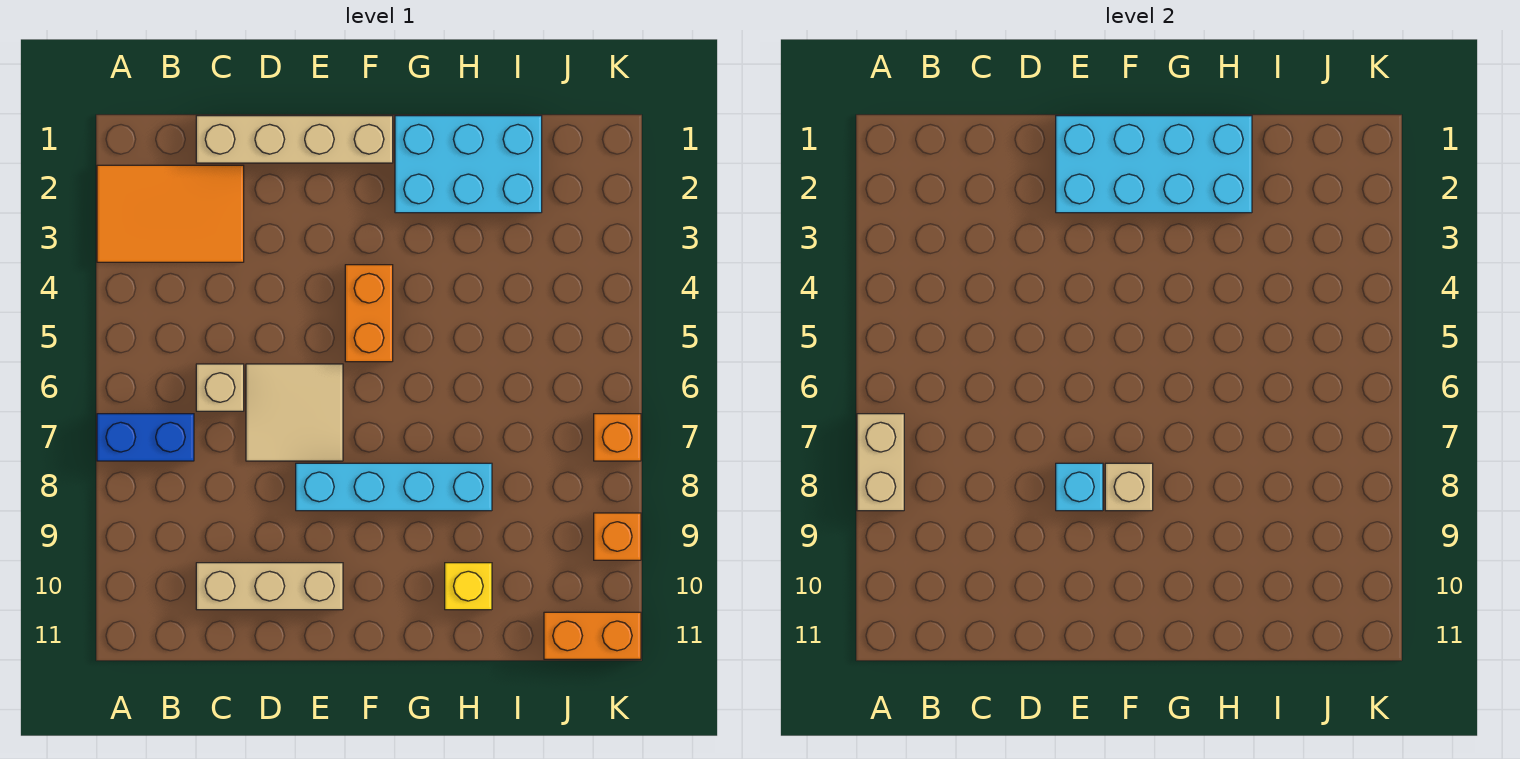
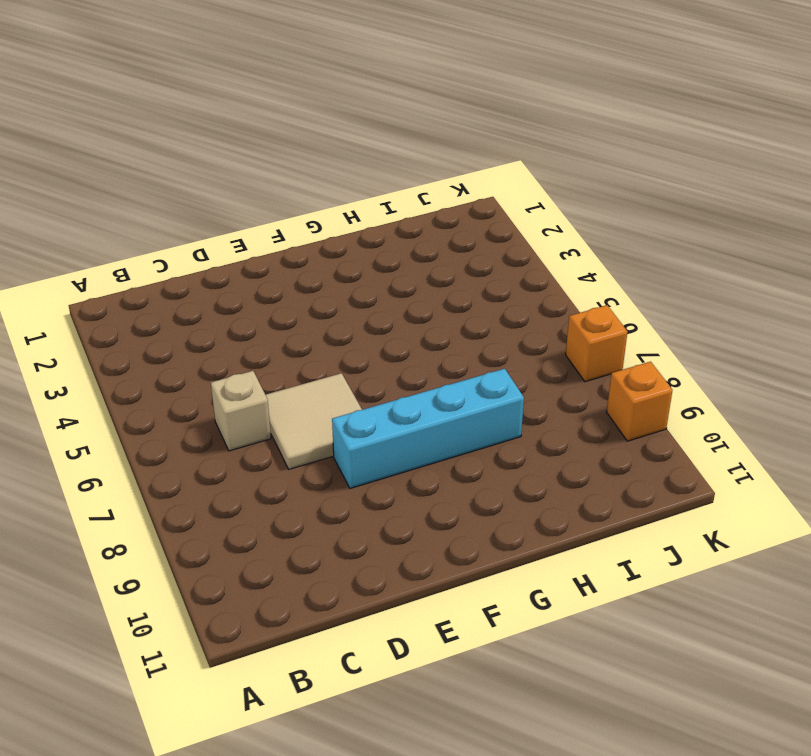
none -> orange tile A2:C3 level 1
none -> blue brick A7:B7 level 1
none -> tan brick C1:F1 level 1

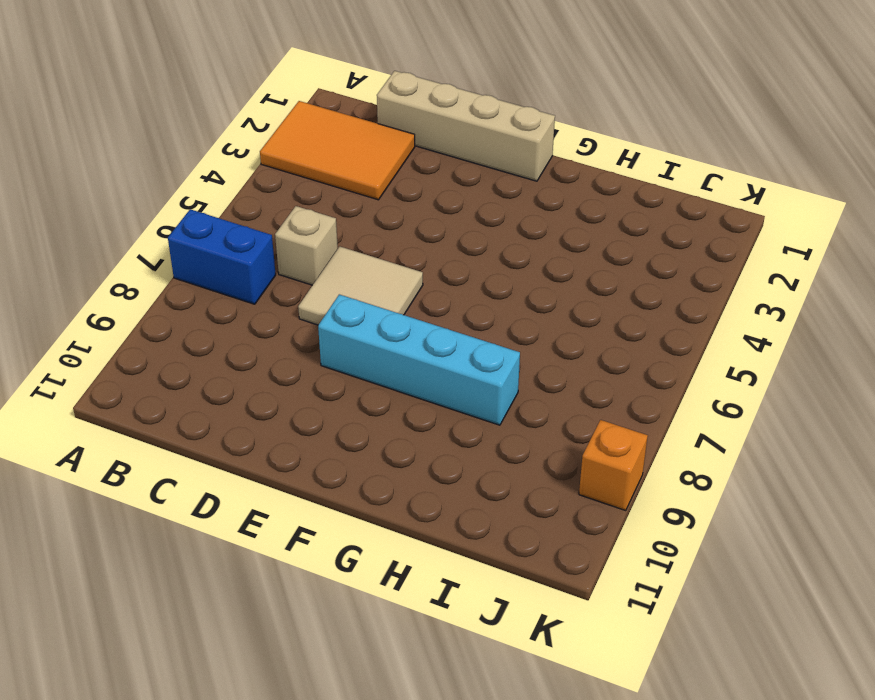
none -> tan brick C10:E10 level 1
none -> orange brick F4:F5 level 1
none -> cyan brick G1:I2 level 1

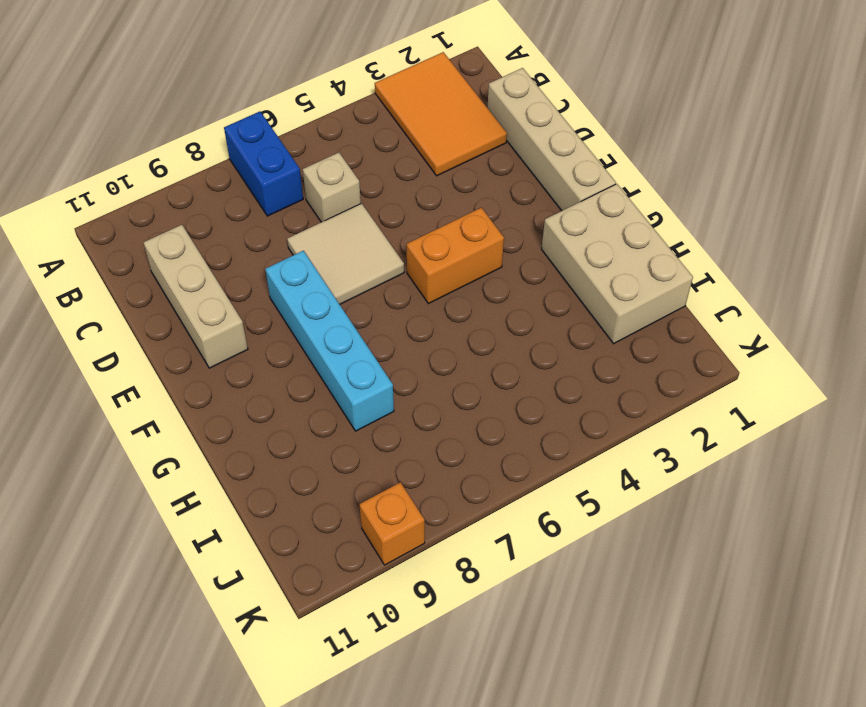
tan brick G1:I2 level 1 -> cyan brick G1:I2 level 1
none -> yellow brick H10 level 1
none -> orange brick J11:K11 level 1
none -> orange brick K7 level 1

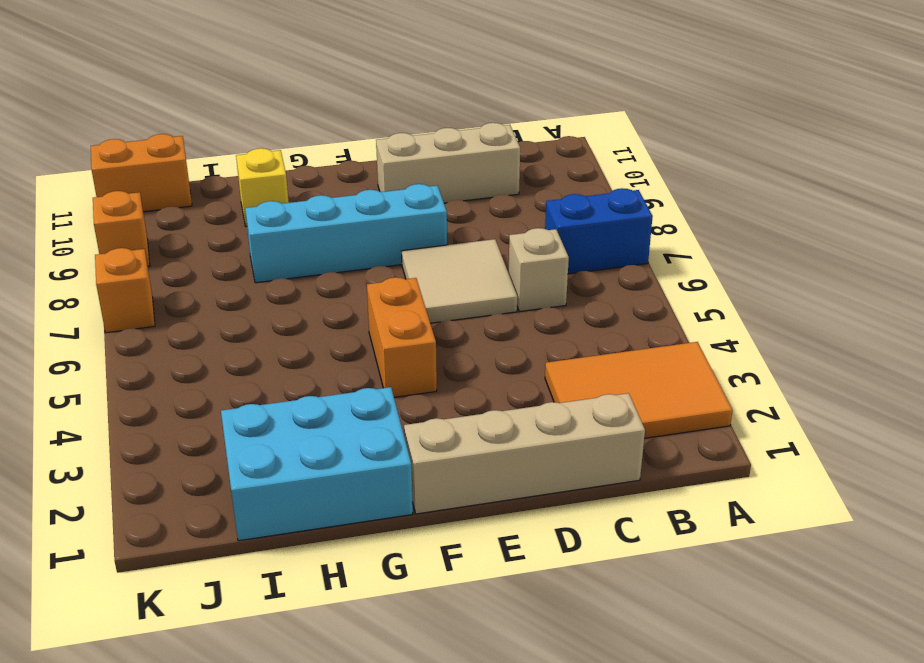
none -> tan brick A7:A8 level 2
none -> cyan brick E1:H2 level 2
none -> cyan brick E8 level 2

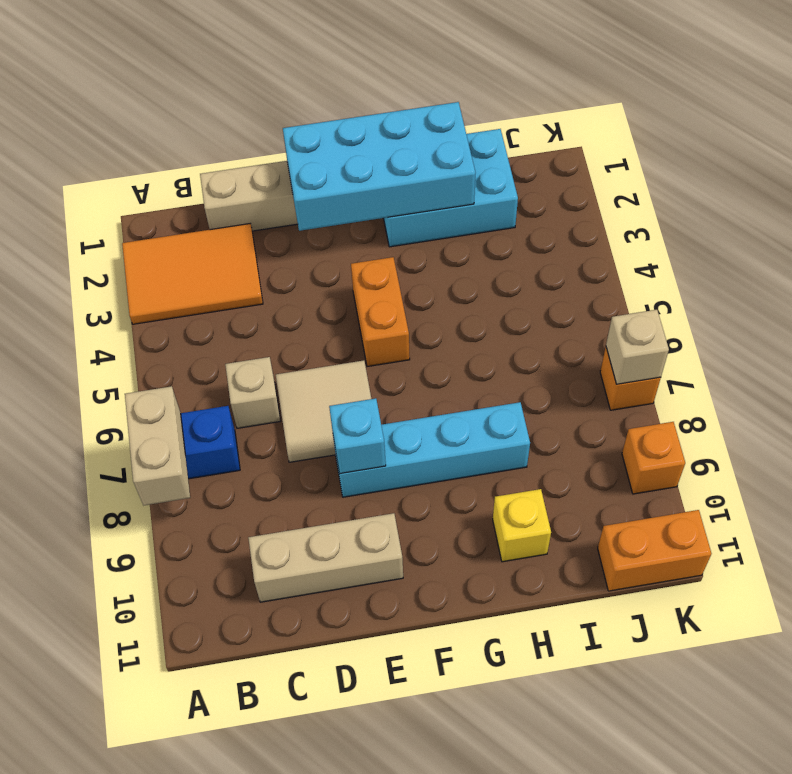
tan brick K7 level 2 -> tan brick F8 level 2

